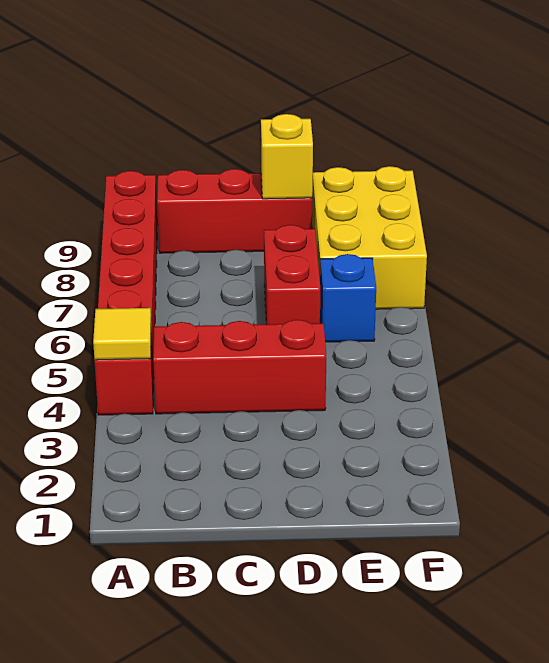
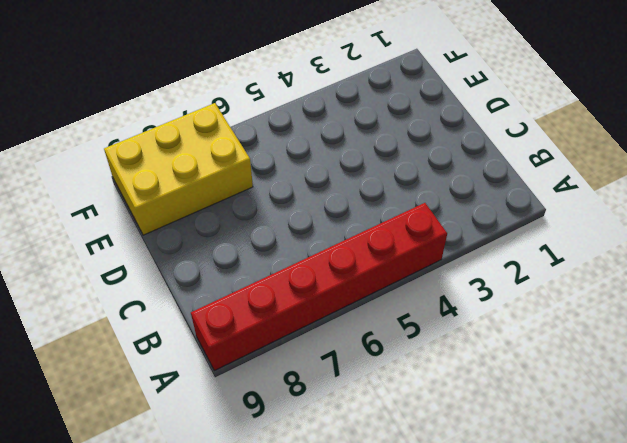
none -> red brick B4:D4 level 1
none -> red brick B9:D9 level 1

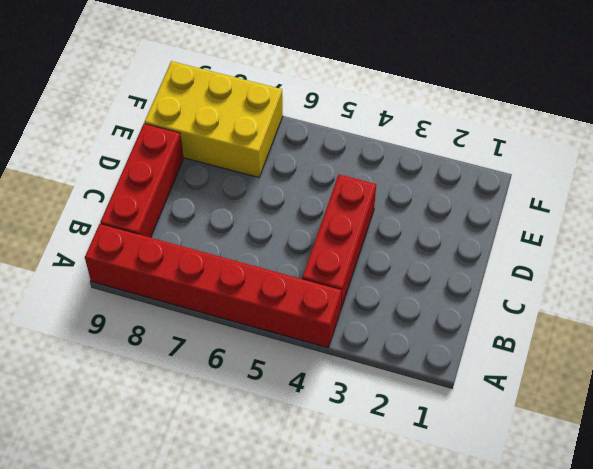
none -> red brick D6:D7 level 1
none -> blue brick E6 level 1

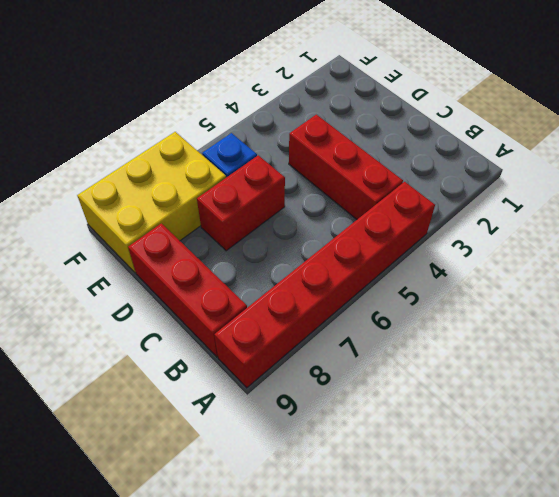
none -> yellow tile A4 level 2
none -> yellow brick D9 level 2

